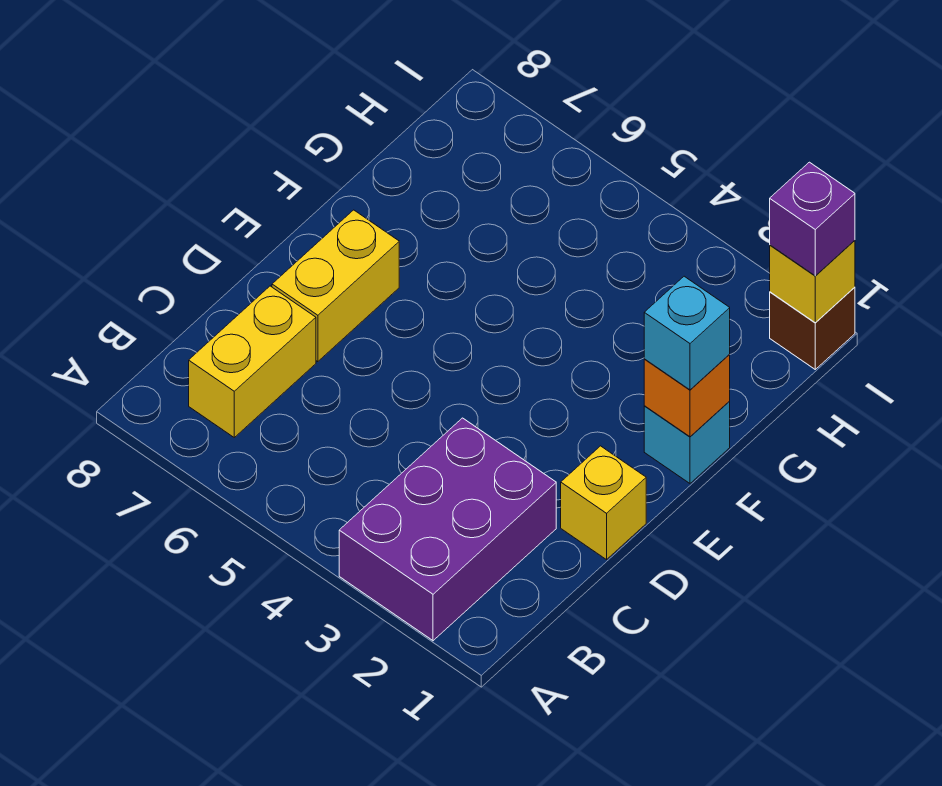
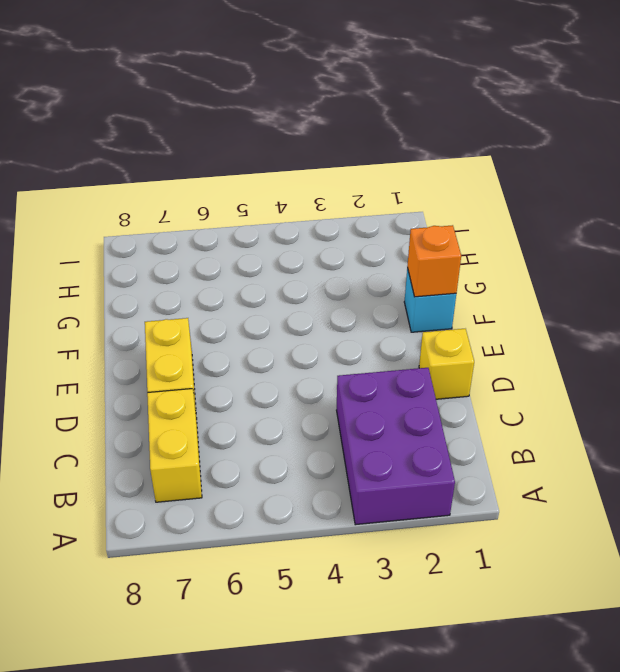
none -> brown brick I1 level 1
none -> yellow brick I1 level 2

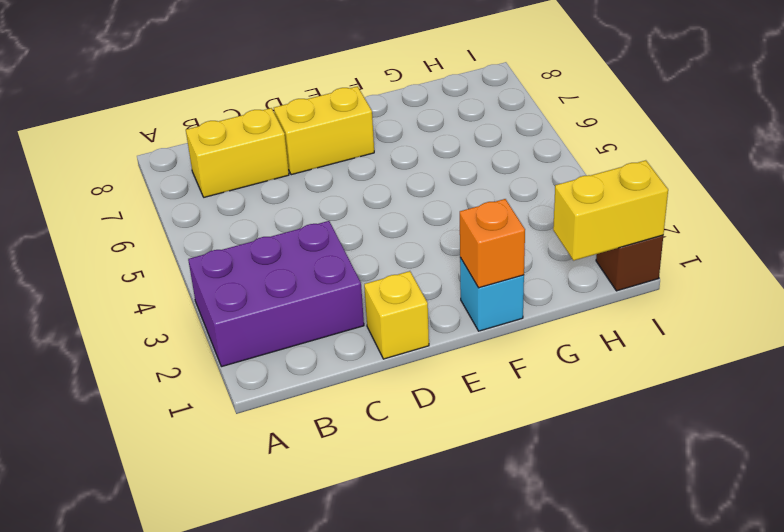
yellow brick H1:I1 level 2 -> yellow brick I1 level 2
none -> cyan brick F1 level 3
none -> purple brick I1 level 3

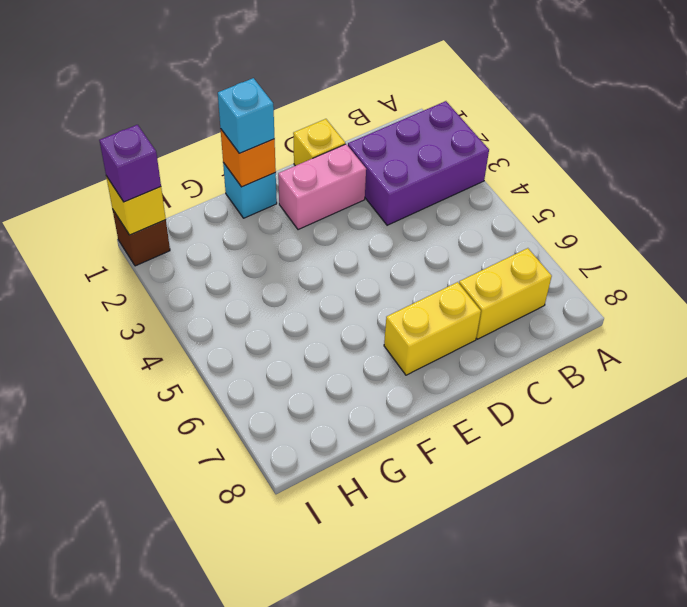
pink brick D2:E2 level 1 -> none

